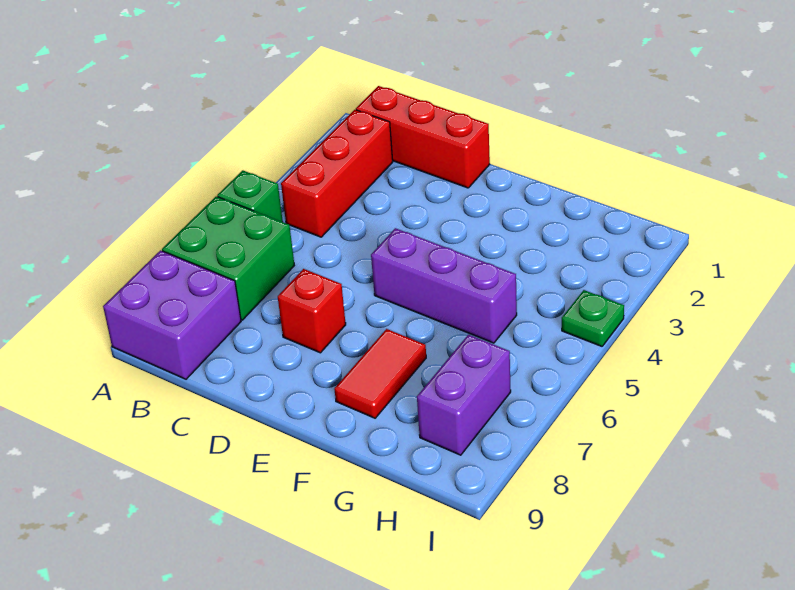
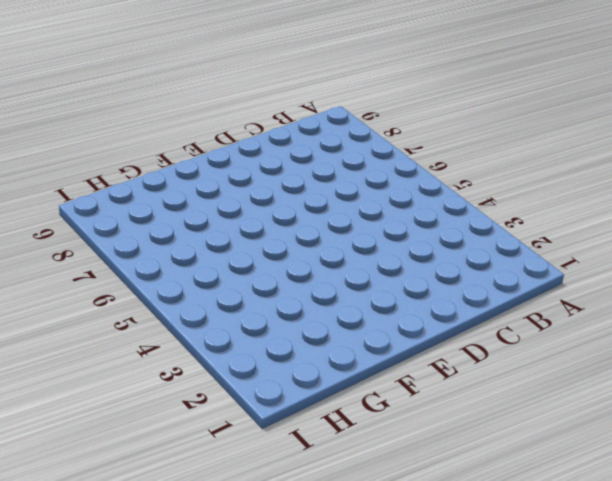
none -> green brick A5 level 1
none -> green brick A6:B7 level 1

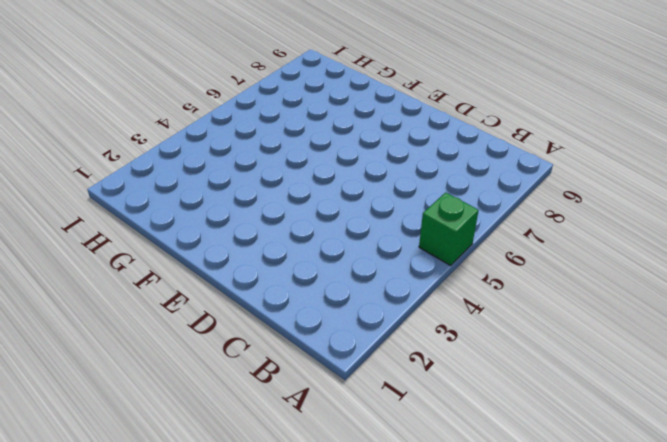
none -> green brick A6:B7 level 1
none -> purple brick A8:B9 level 1

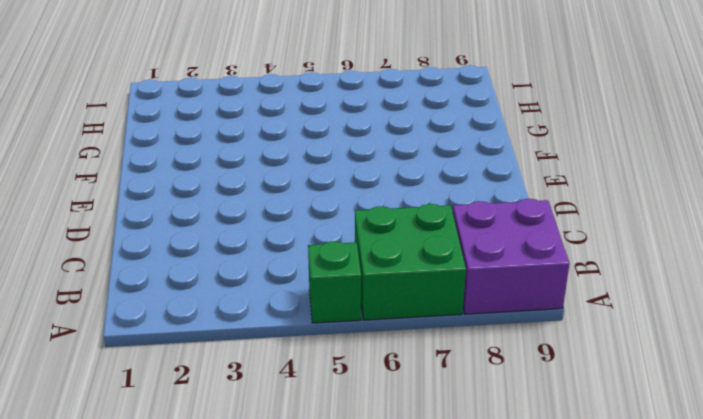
none -> red brick B1:D1 level 1
none -> red brick B2:B4 level 1

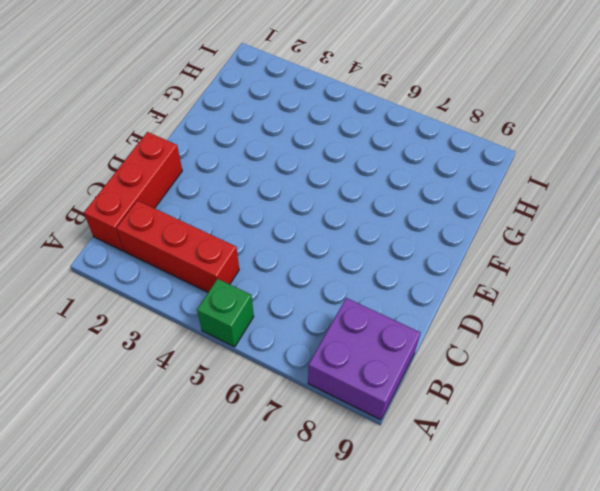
none -> green brick A6:B7 level 1
none -> red brick D7 level 1

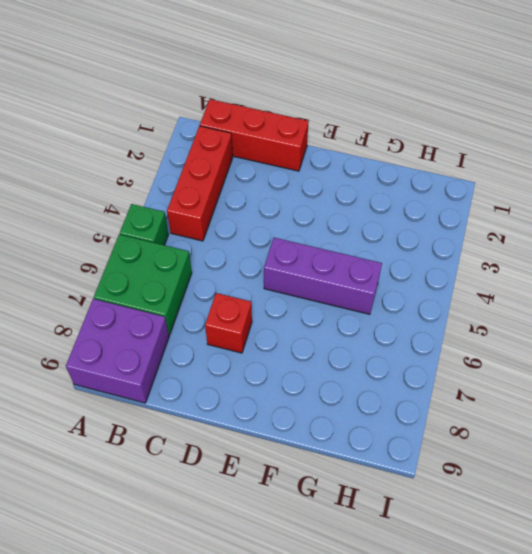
none -> red tile F7:F8 level 1
none -> purple brick H7:H8 level 1

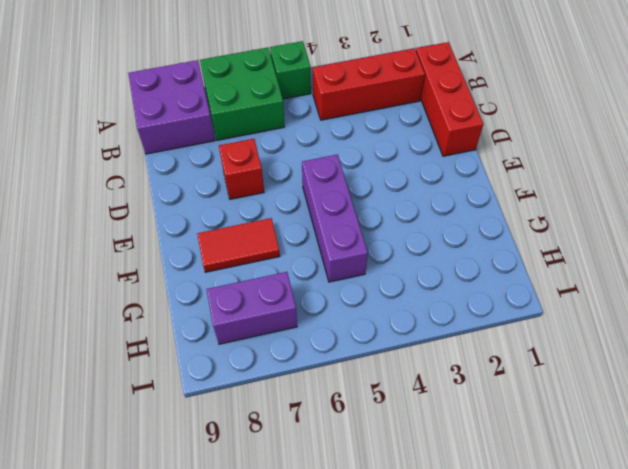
none -> green plate I4 level 1

